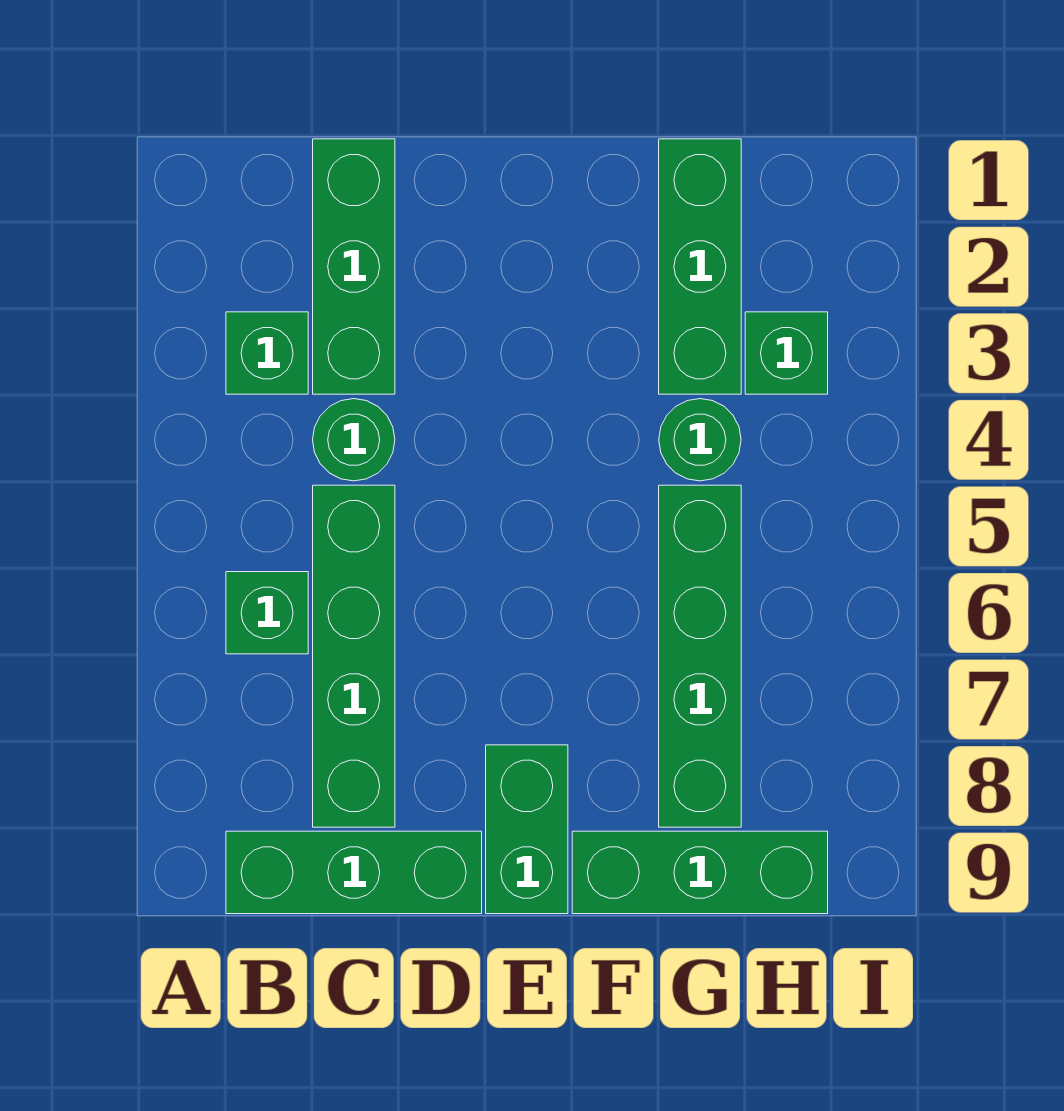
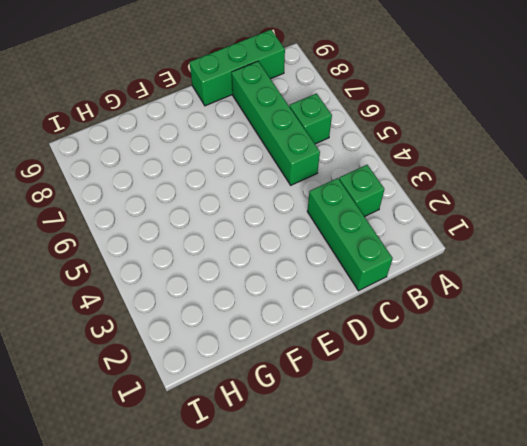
none -> green round brick C4 level 1
none -> green brick E8:E9 level 1
none -> green brick F9:H9 level 1

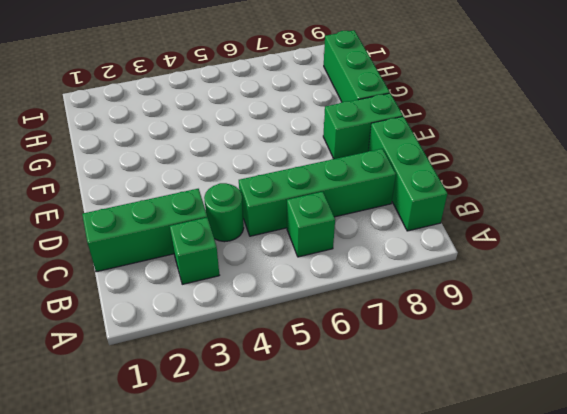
none -> green brick G1:G3 level 1
none -> green round brick G4 level 1
none -> green brick G5:G8 level 1

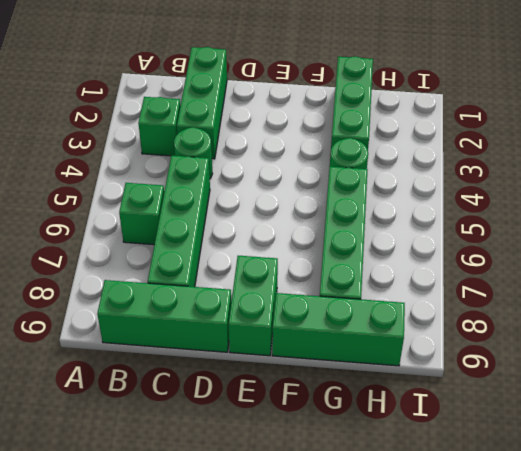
none -> green brick H3 level 1

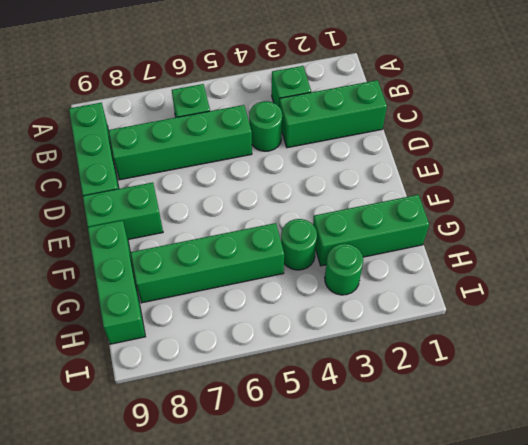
green round brick H3 level 1 -> green brick H3 level 1

